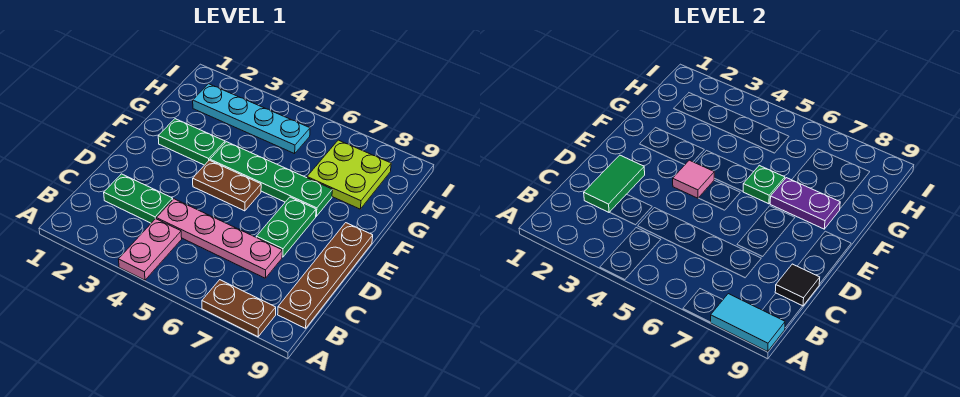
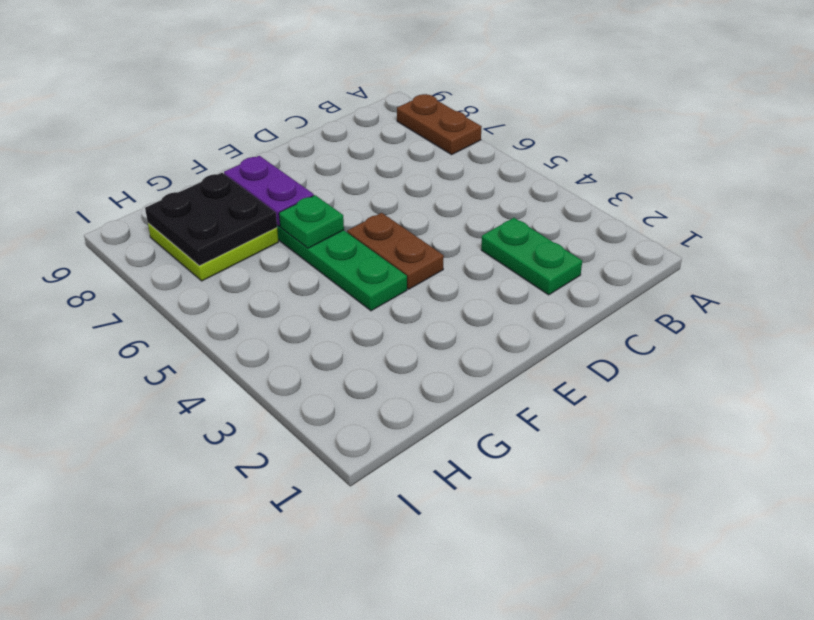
black plate G7:H8 level 2 -> none
none -> pink plate A4:B4 level 1
none -> brown plate B9:E9 level 1
none -> pink plate C4:C7 level 1

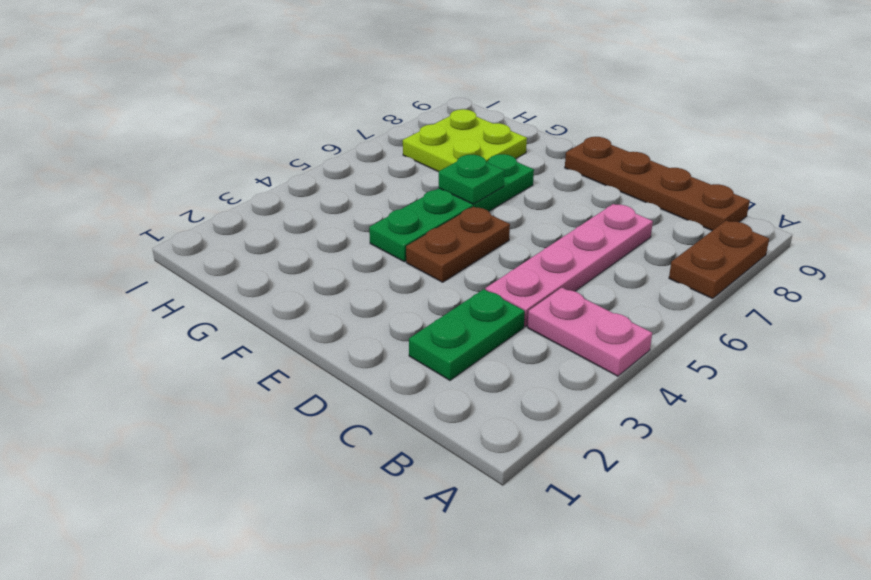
none -> green plate D7:E7 level 1
none -> green plate F2:F3 level 1
none -> cyan plate H2:H5 level 1

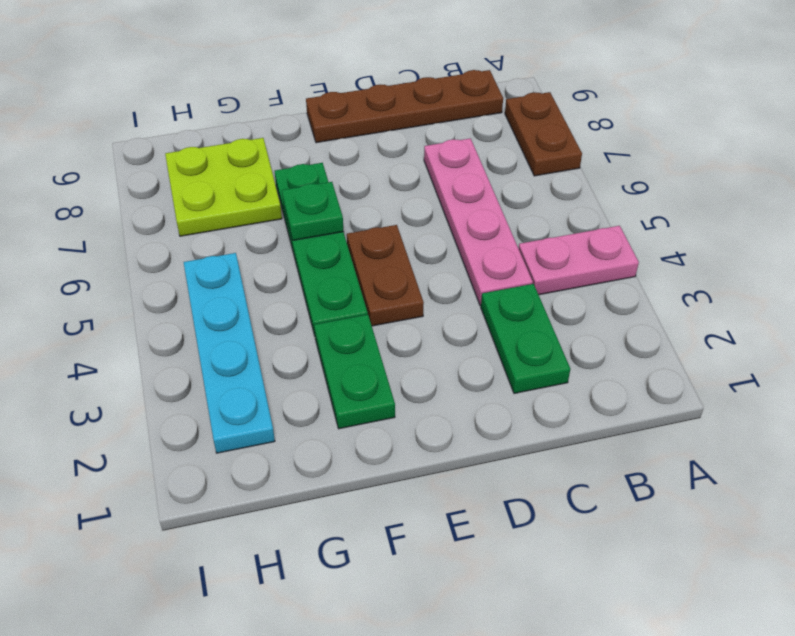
none -> green plate D7:E7 level 1
none -> cyan tile A8:A9 level 2
none -> green tile C2:D2 level 2

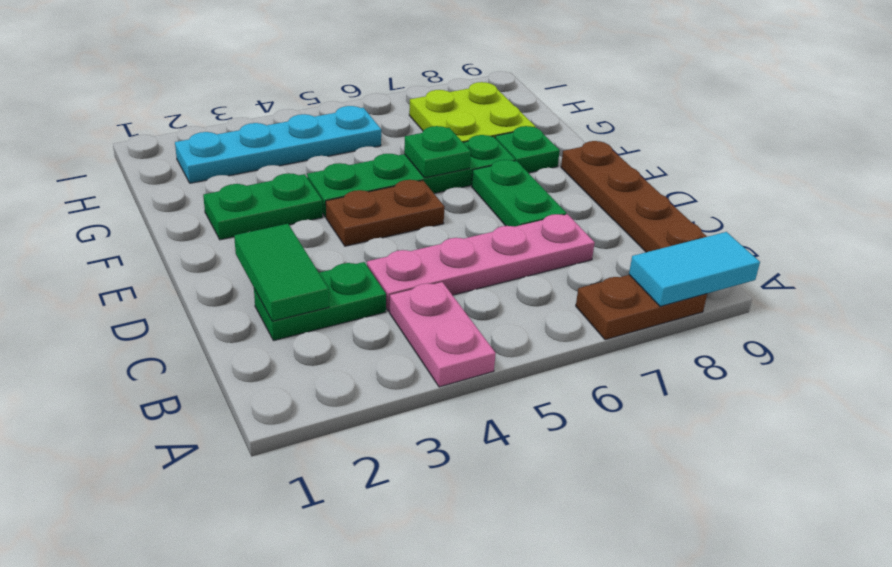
green plate F8 level 1 -> none
none -> black tile C9 level 2
none -> pink tile E4 level 2
none -> purple plate F7:F8 level 2

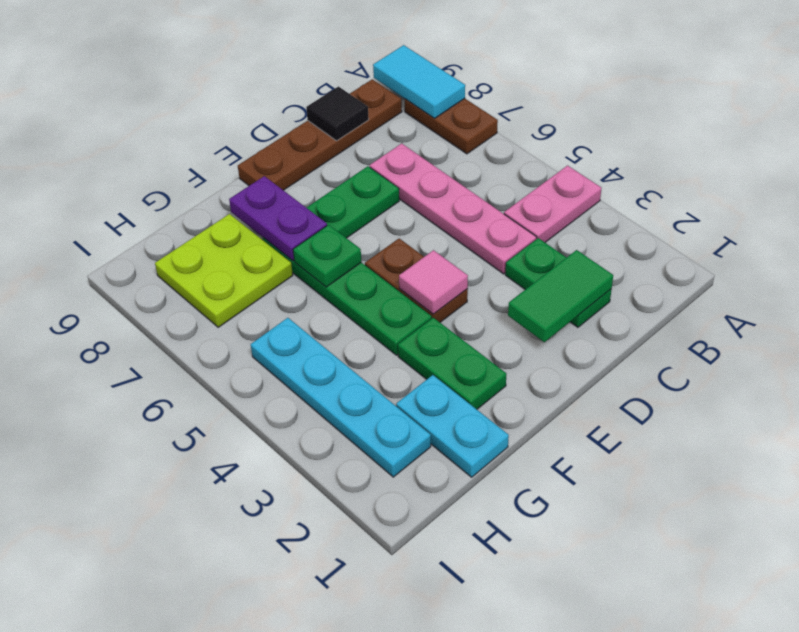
cyan plate G1:G2 level 1 -> none

